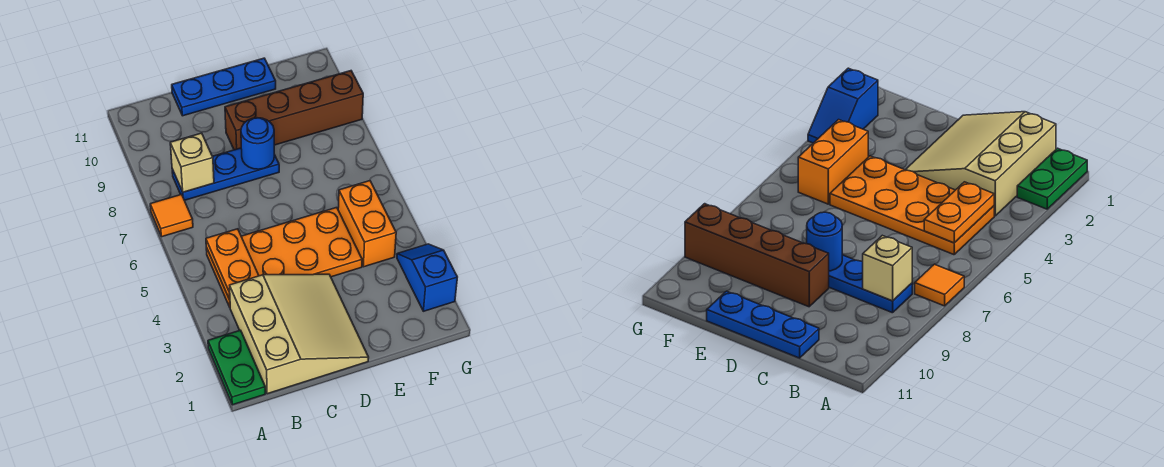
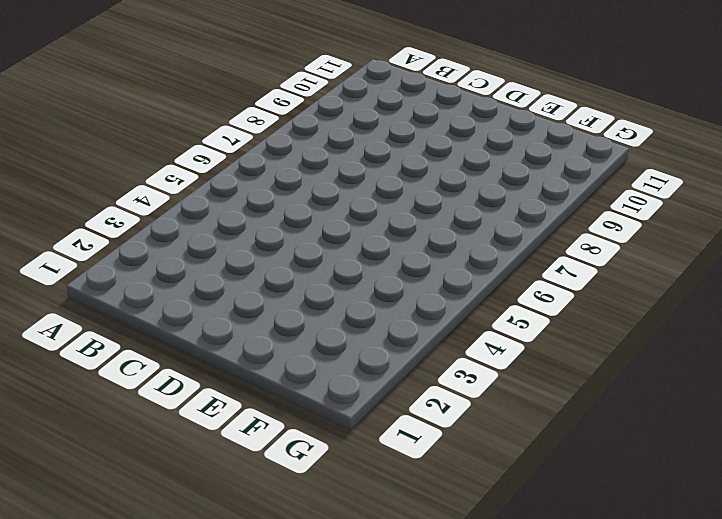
none -> green plate A1:A2 level 1
none -> orange tile A7 level 1
none -> tan slope B1:D3 level 1 top B

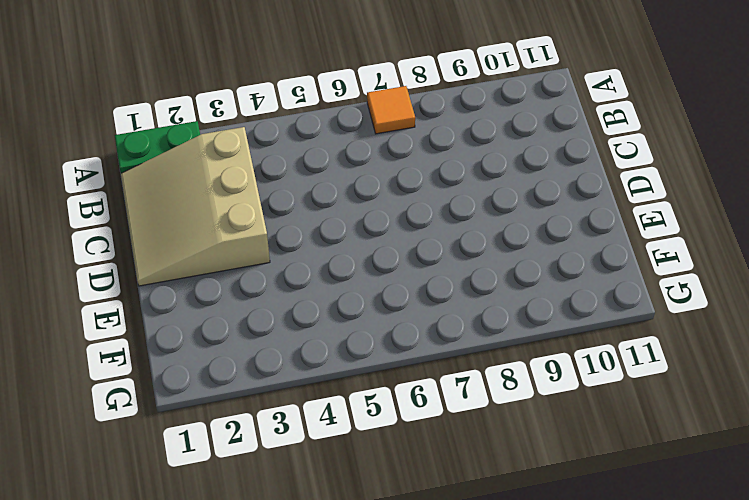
tan slope B1:D3 level 1 top 3 -> tan slope B1:D3 level 1 top B
none -> orange plate B4:E5 level 1
none -> blue plate B8:D8 level 1
none -> blue plate C11:E11 level 1

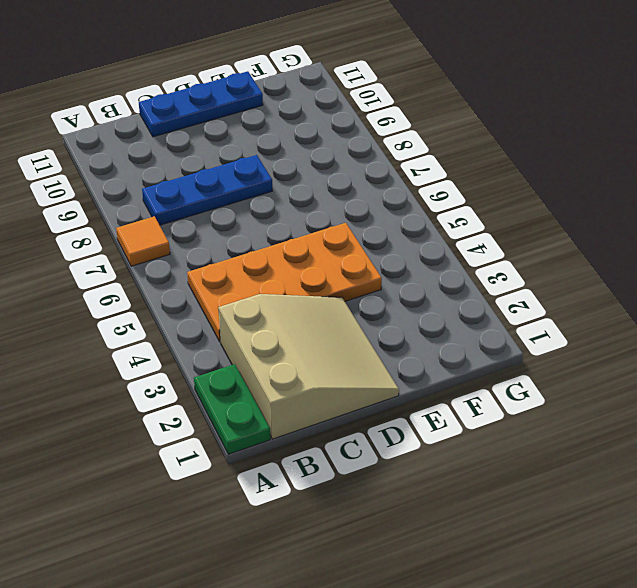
none -> brown brick D9:G9 level 1
none -> orange brick F4:F5 level 1
none -> blue slope G2:G3 level 1 top 2

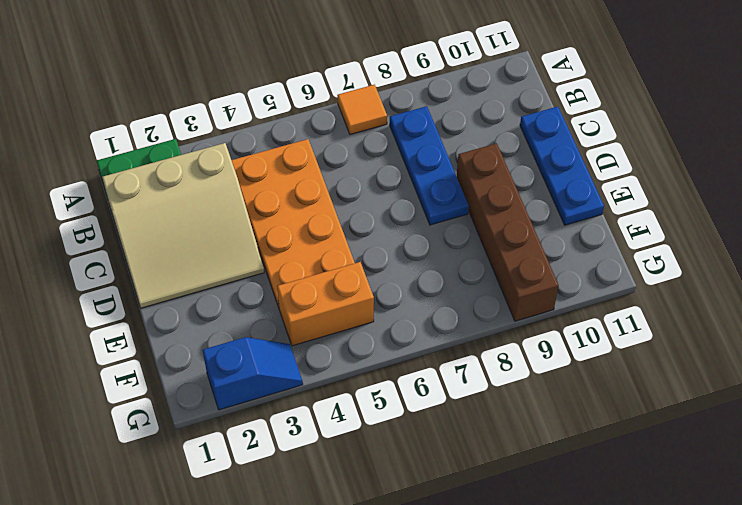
none -> orange plate B4:B5 level 2
none -> tan brick B8 level 2
none -> blue round brick D8 level 2

